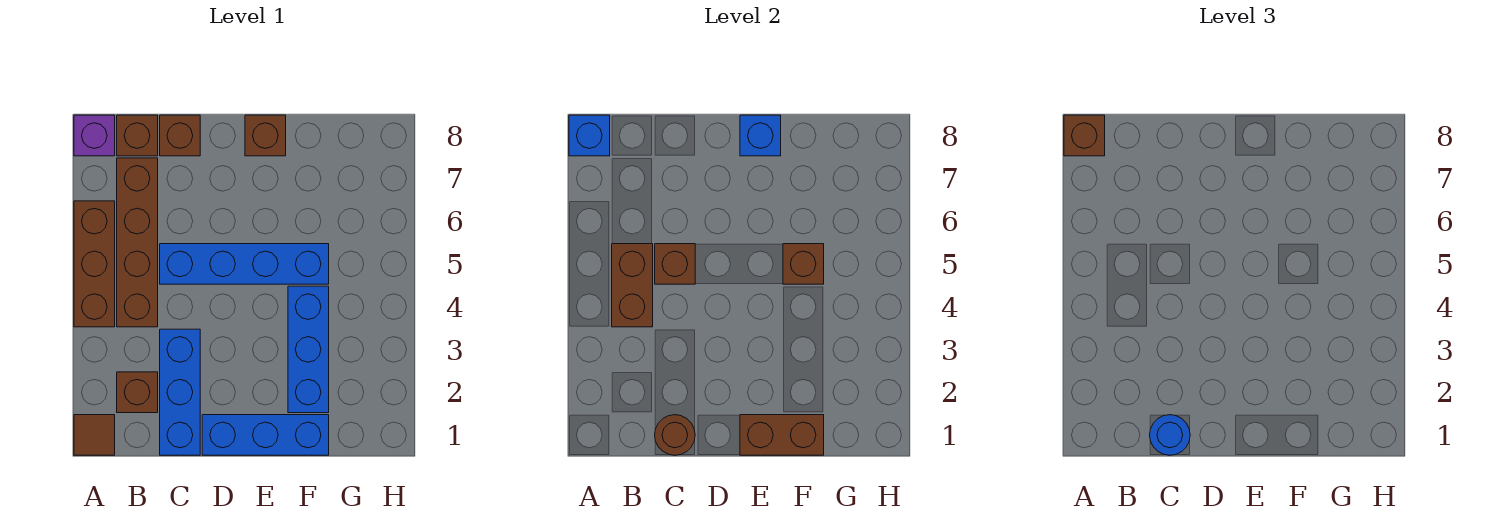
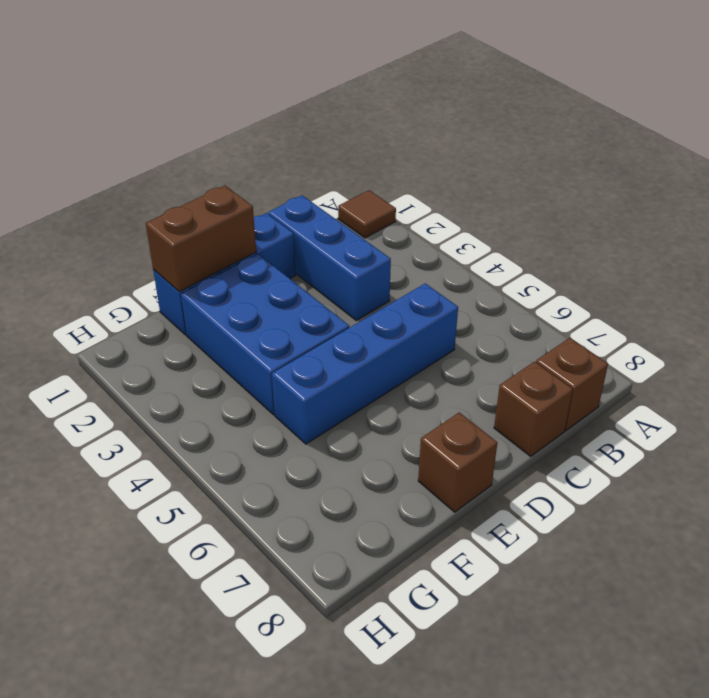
blue brick E2:F4 level 1 -> blue brick F2:F4 level 1
none -> brown brick A4:A6 level 1
none -> purple brick A8 level 1
none -> brown brick B2 level 1

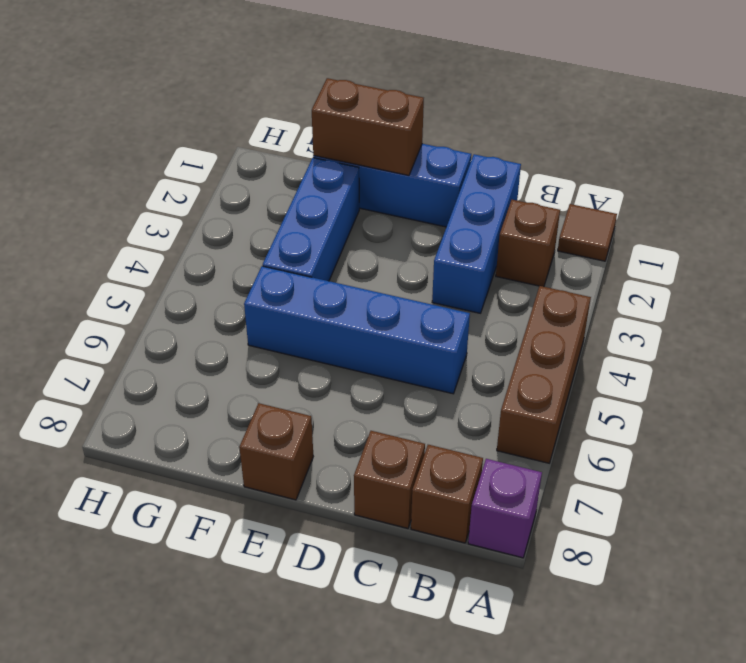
none -> brown brick B4:B7 level 1
none -> blue brick A8 level 2
none -> brown brick B4:B5 level 2

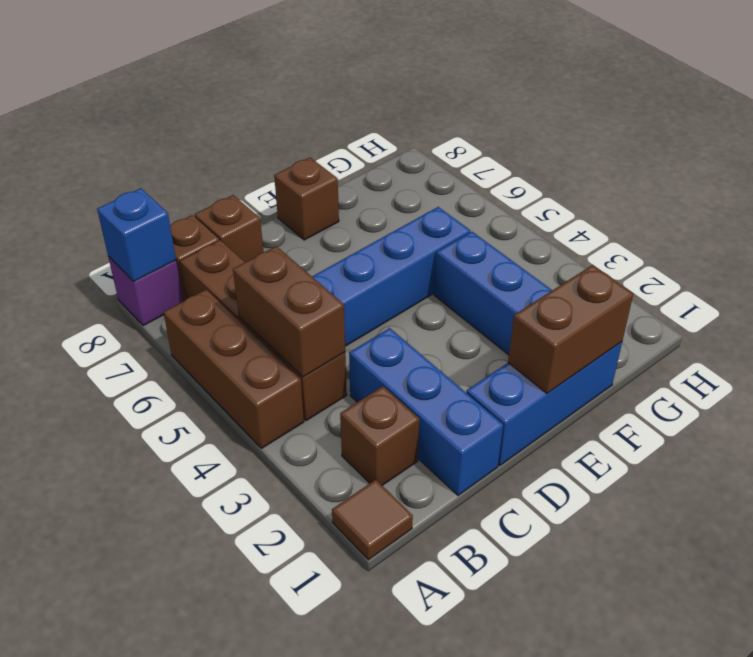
none -> brown round brick C1 level 2
none -> brown brick C5 level 2
none -> blue brick E8 level 2

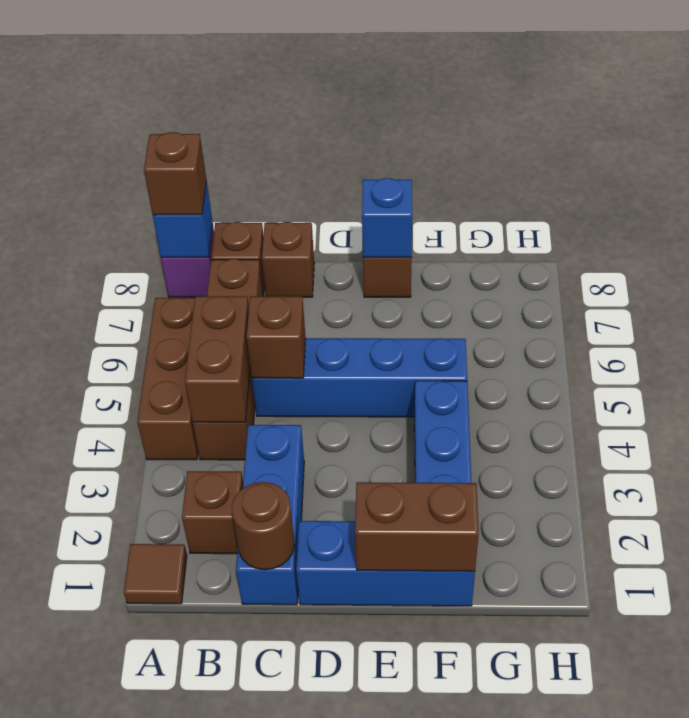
none -> brown brick F5 level 2
none -> blue round brick C1 level 3

